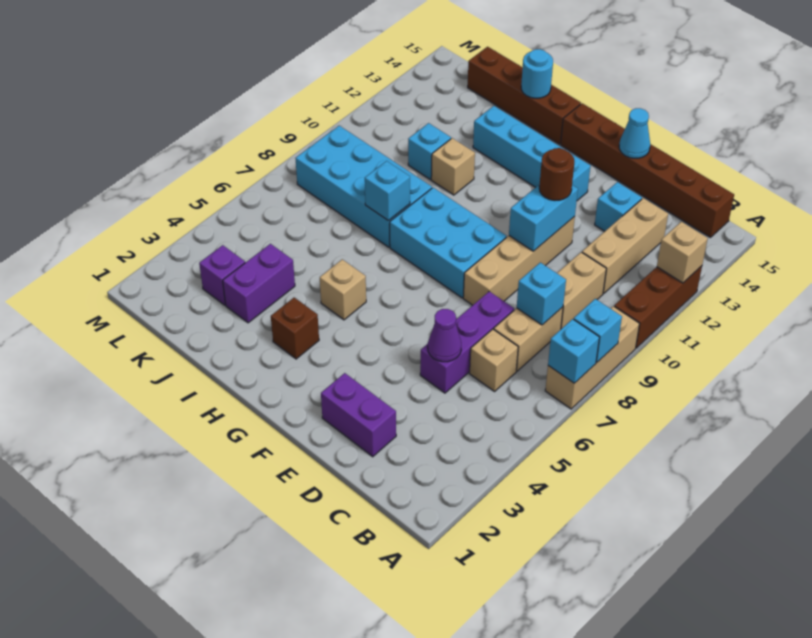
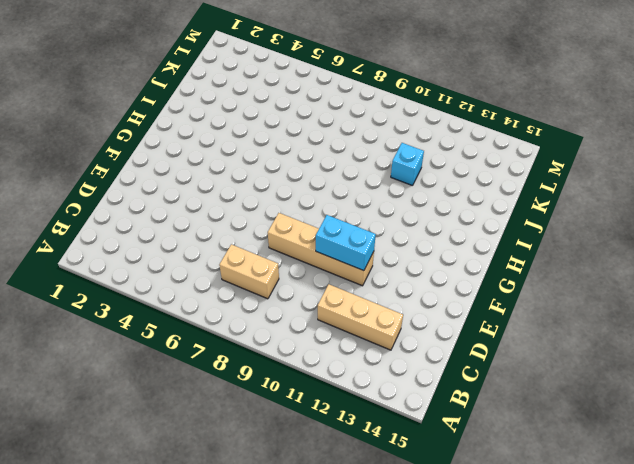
none -> tan brick A7:A9 level 1
none -> brown brick A10:A12 level 1
none -> brown brick B15:G15 level 1
none -> tan brick C6 level 1

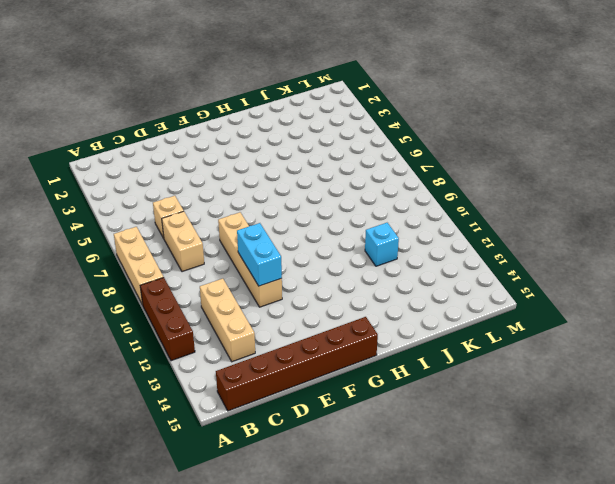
none -> tan brick C9:C10 level 1
none -> purple brick D2:E2 level 1
none -> purple brick D5:D7 level 1
none -> cyan brick D13 level 1

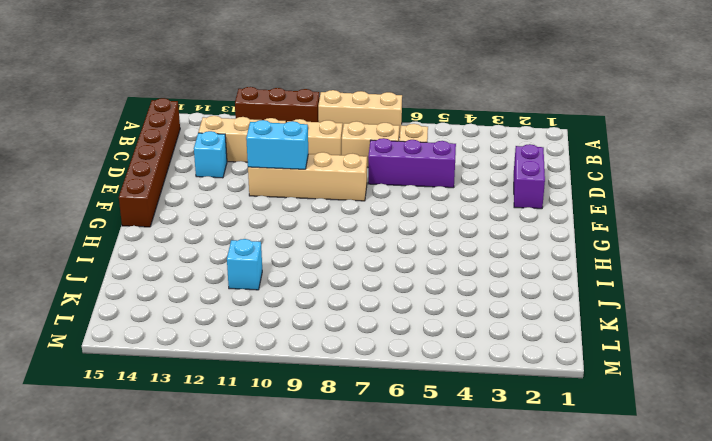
none -> cyan brick F8:H9 level 1
none -> cyan brick F13:I13 level 1
none -> brown brick H3 level 1
none -> tan brick H5 level 1

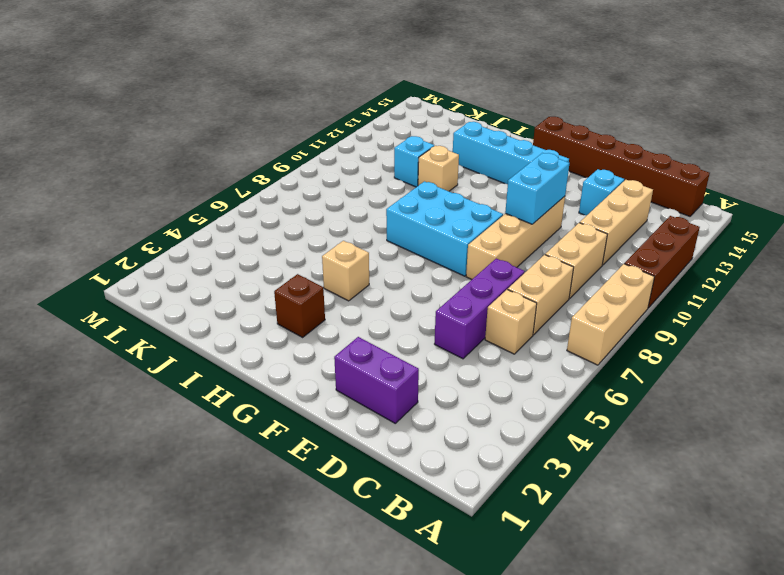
none -> brown brick H15:K15 level 1
none -> cyan brick I8:L9 level 1
none -> purple brick J3:J4 level 1
none -> purple brick K3 level 1

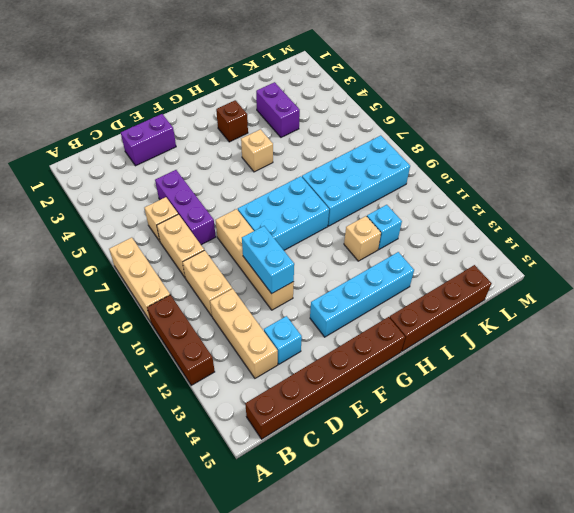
none -> purple brick K3 level 1
none -> cyan brick A7 level 2
none -> cyan brick A8 level 2
none -> tan brick A12 level 2

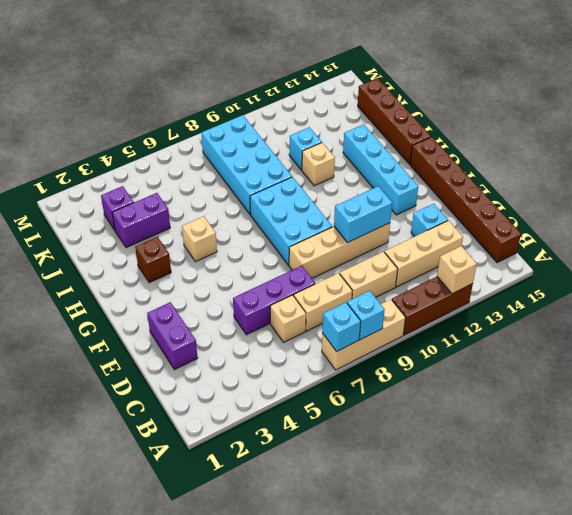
none -> cyan brick C8 level 2
none -> purple cone D5 level 2
none -> cyan cone E15 level 2
none -> cyan brick I8 level 2

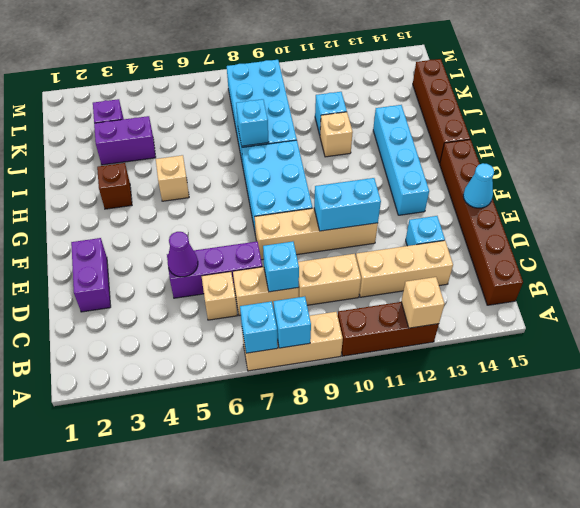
none -> cyan round brick I15 level 2
none -> brown round brick E11 level 3

